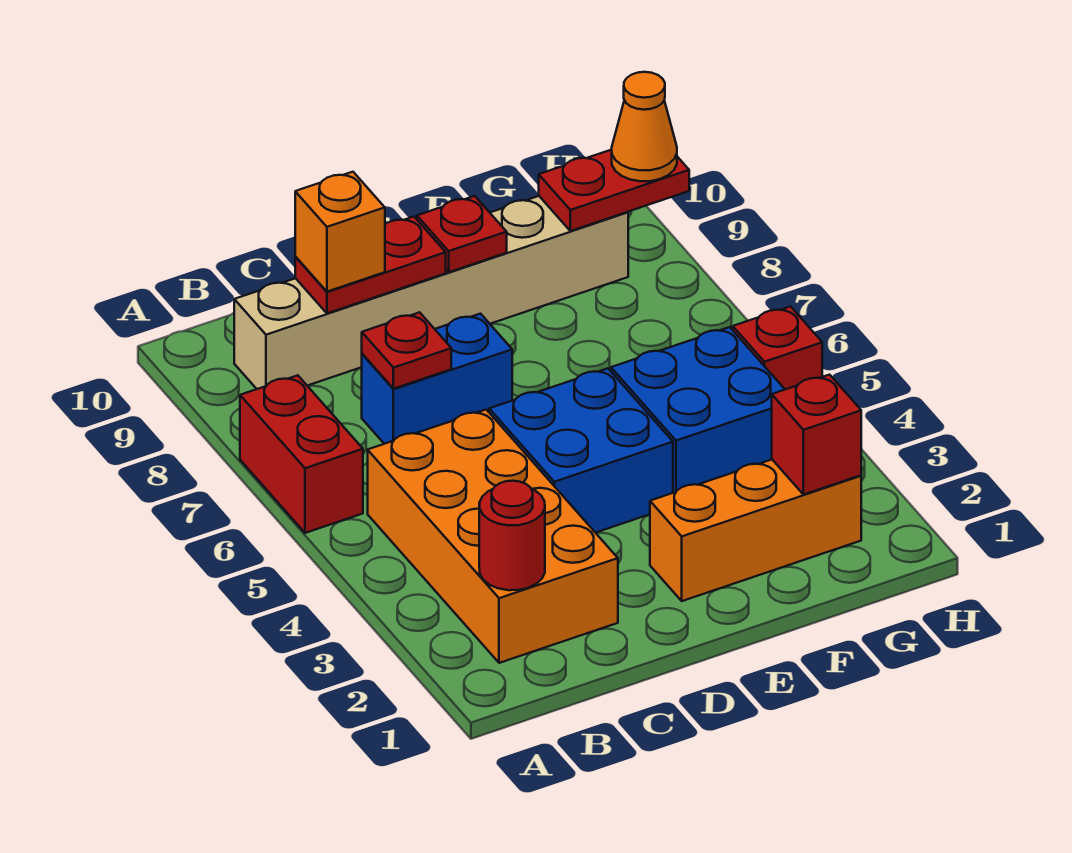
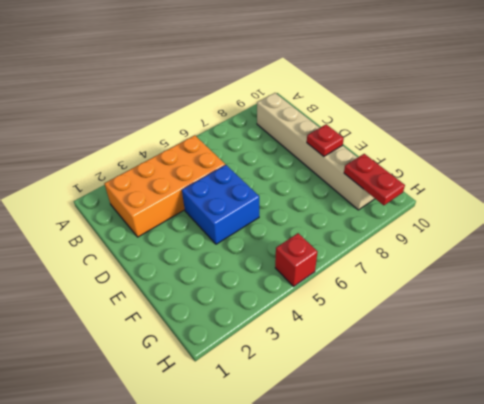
none -> red brick A6:A7 level 1
none -> blue brick C7:D7 level 1
none -> orange brick E2:G2 level 1

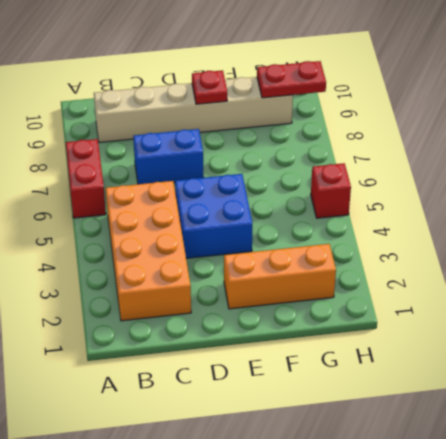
none -> blue brick F4:G5 level 1
none -> red round brick B2 level 2
none -> red plate C7 level 2

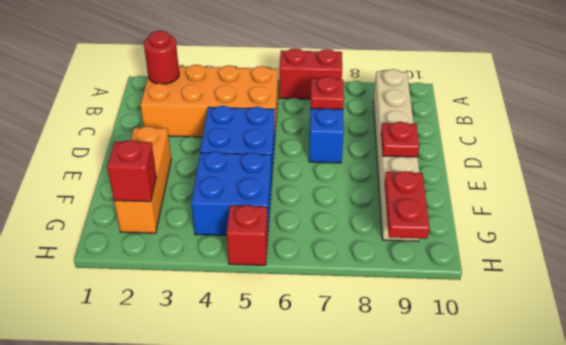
none -> red plate C9:D9 level 2
none -> orange brick C9 level 3
none -> orange cone H9 level 3

